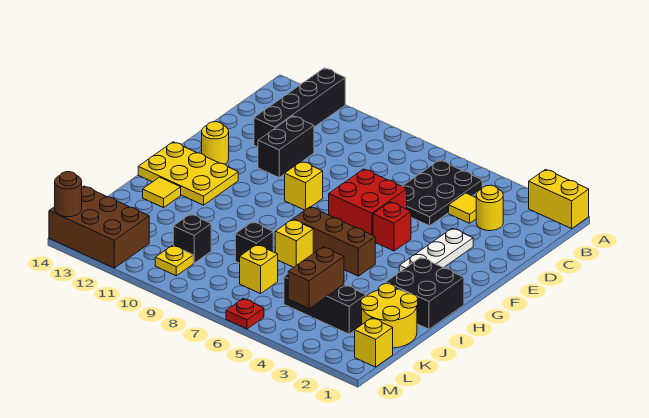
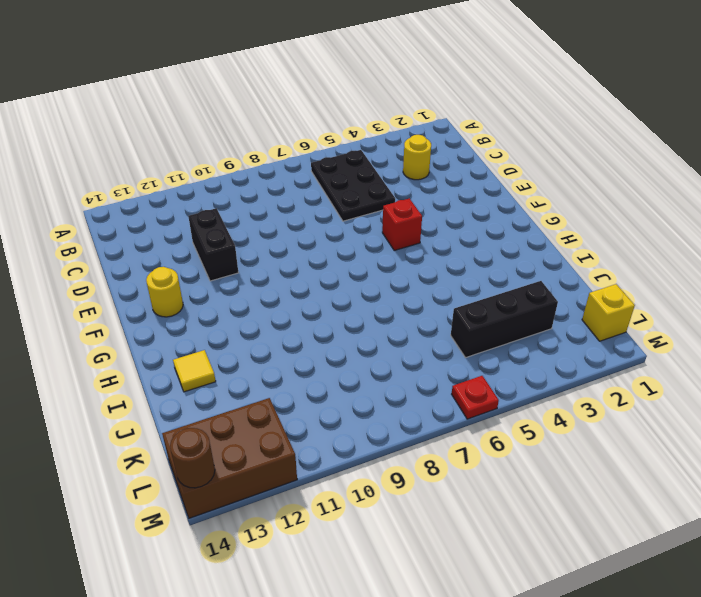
none -> yellow brick A1:A2 level 1
none -> black brick A12:D12 level 1
none -> yellow tile C4 level 1

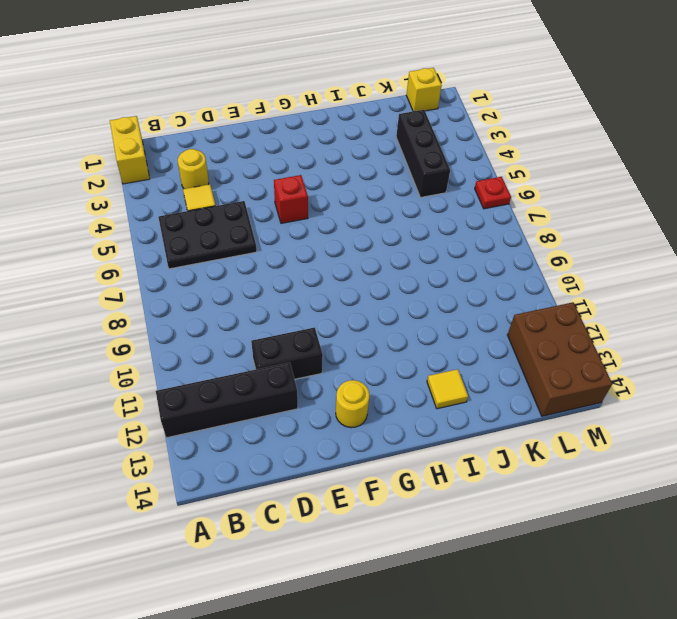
none -> white plate E3:G3 level 1
none -> red brick E6:F7 level 1
none -> yellow brick F9 level 1

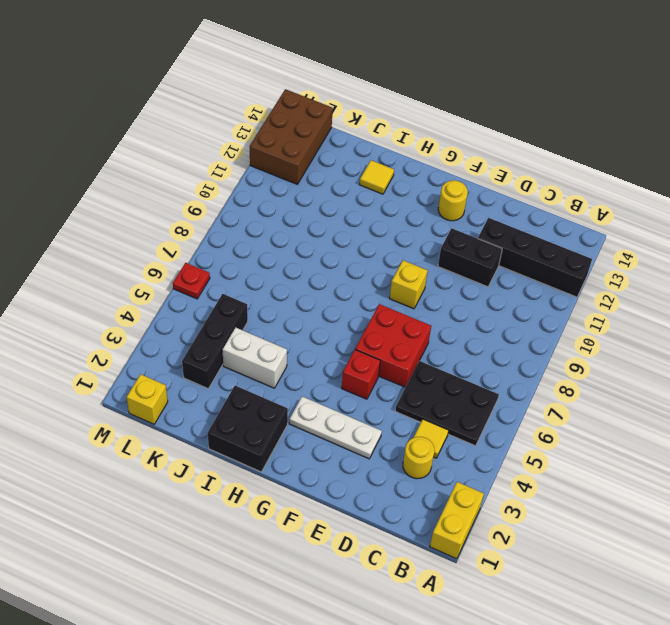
white brick I4:J4 level 1 -> none
none -> yellow plate G12:H14 level 1
none -> brown brick H5:H7 level 1
none -> yellow brick I7 level 1

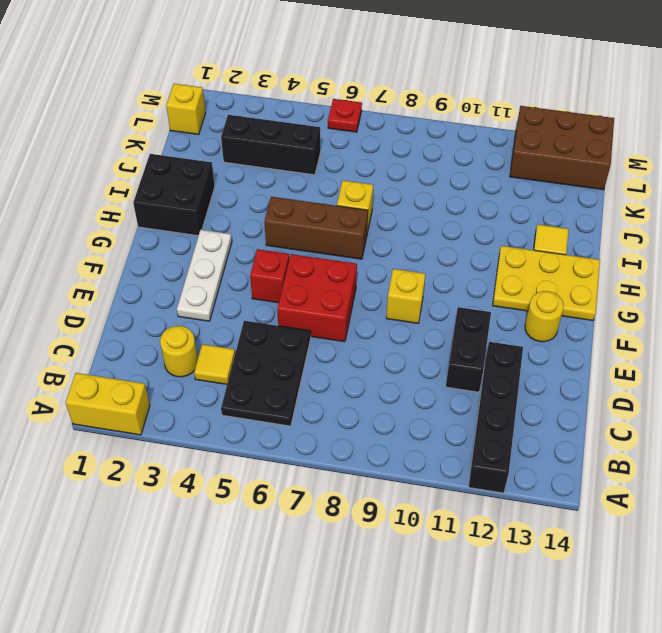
none -> yellow round brick J1:K2 level 1
none -> black brick J8 level 1
none -> yellow brick K7 level 1

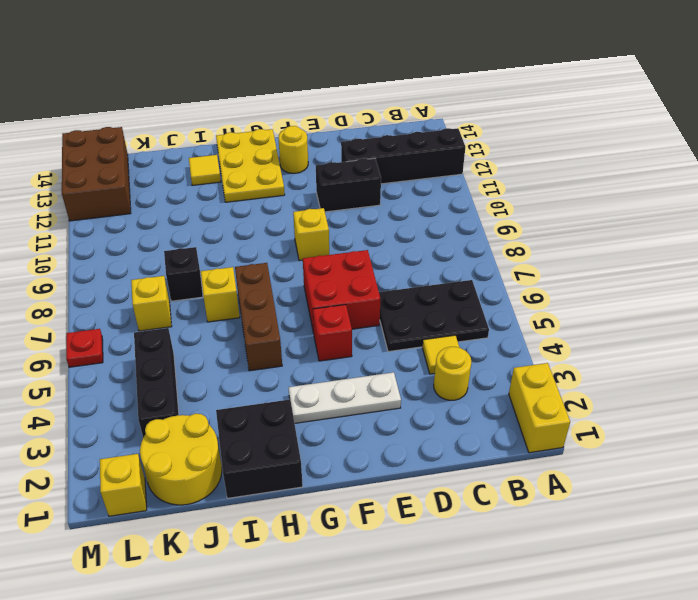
none -> black brick K10 level 1
none -> yellow plate L10 level 1
none -> brown brick K4:L4 level 2

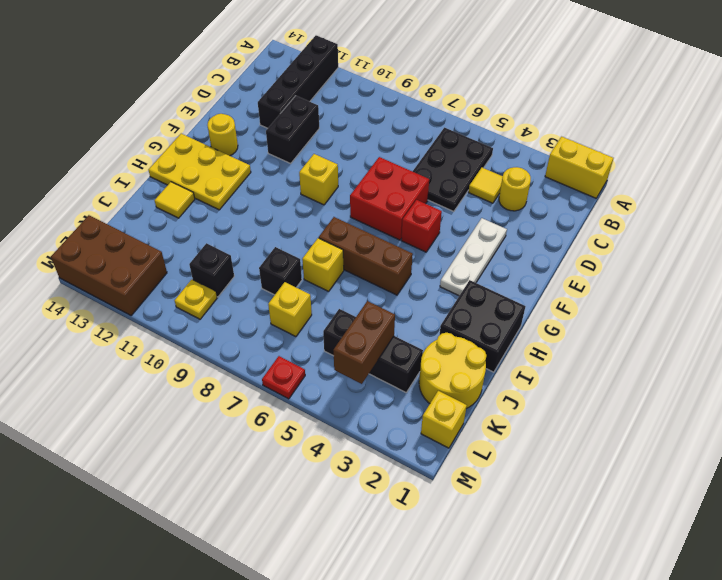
none -> brown round brick M14 level 2

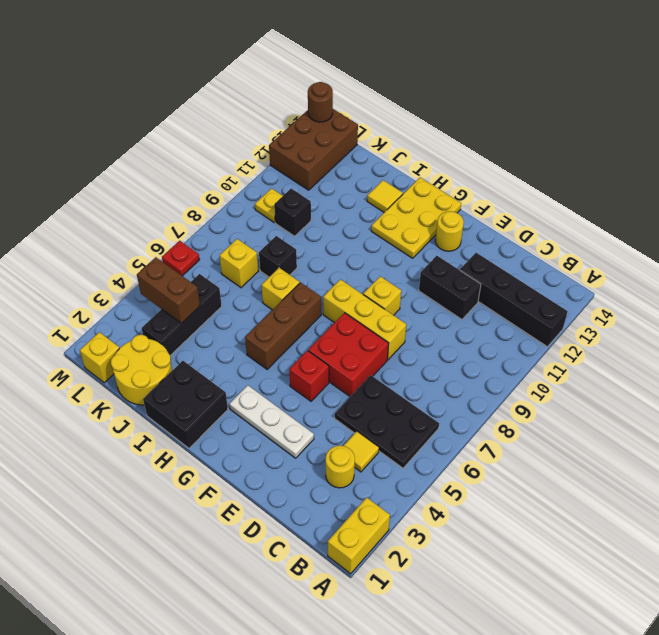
yellow brick E8:G8 level 1 -> none

